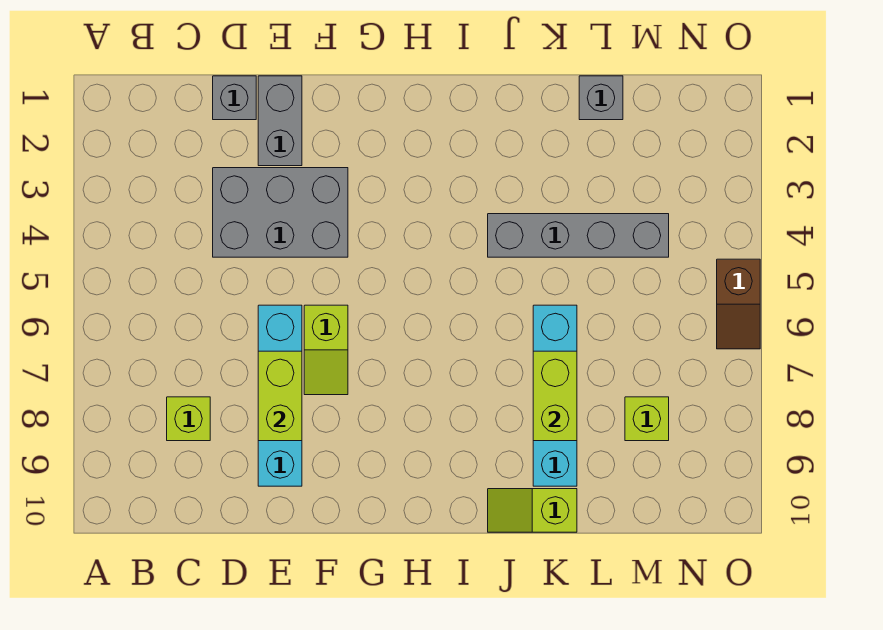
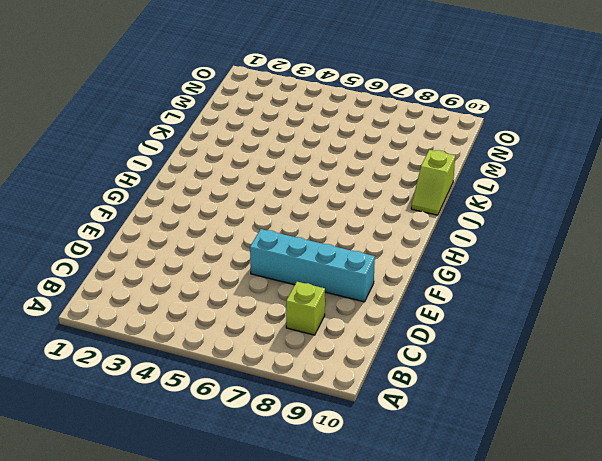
none -> grey brick D1 level 1
none -> grey brick D3:F4 level 1
none -> grey brick E1:E2 level 1

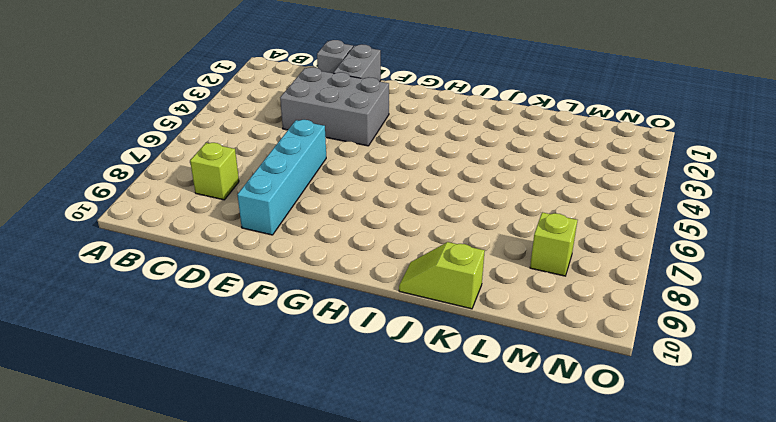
none -> lime slope F6:F7 level 1 top 6
none -> grey brick J4:M4 level 1
none -> cyan brick K6:K9 level 1

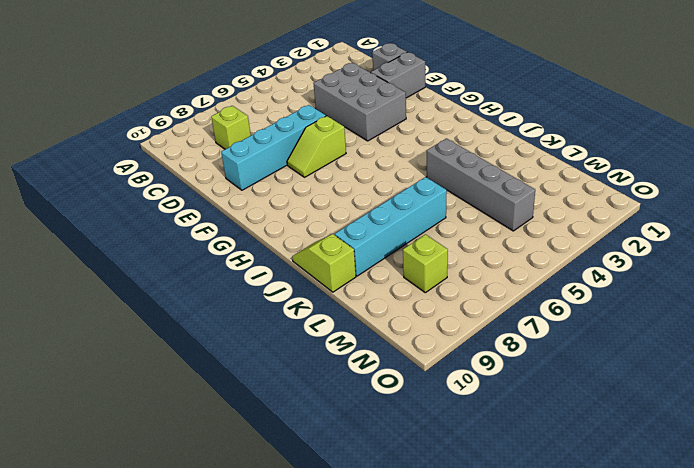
none -> grey brick L1 level 1
none -> brown slope O5:O6 level 1 top 5
none -> lime brick E7:E8 level 2

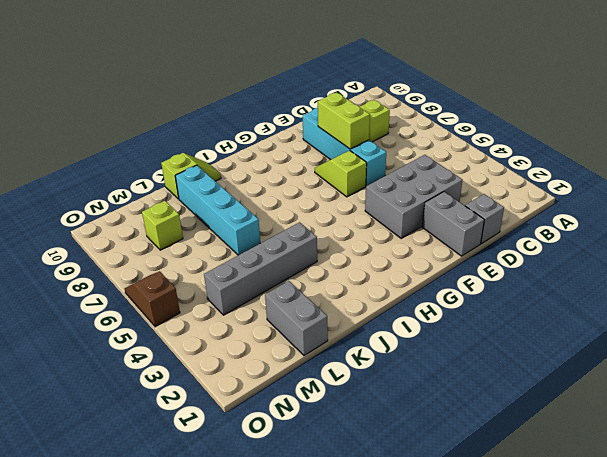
grey brick L1:L2 level 1 -> grey brick L1 level 1
none -> lime brick K7:K8 level 2

